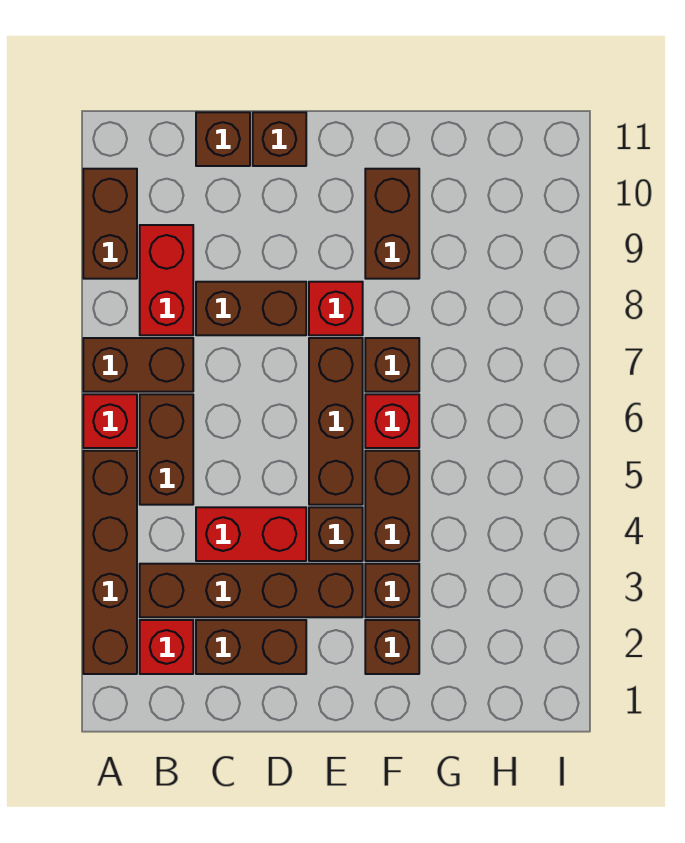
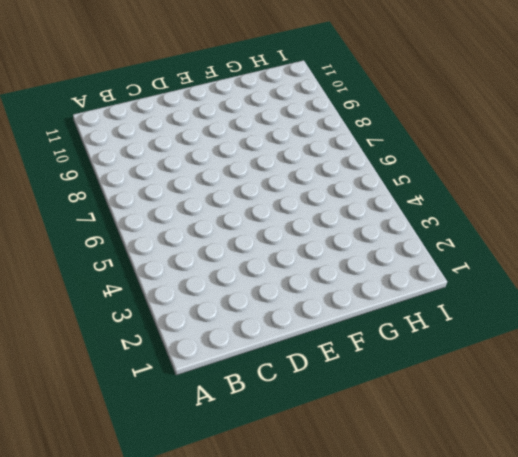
none -> brown brick A2:A5 level 1
none -> red brick A6 level 1
none -> brown brick A7:B7 level 1

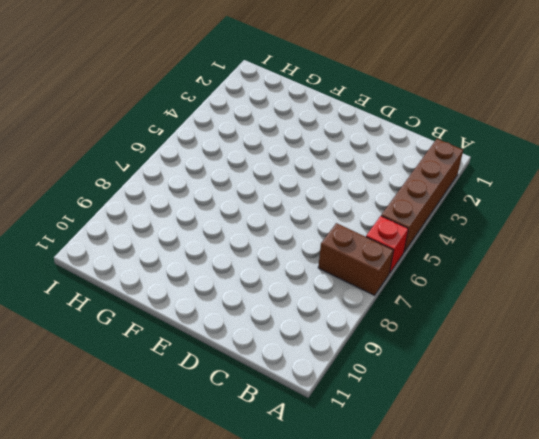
none -> brown brick A9:A10 level 1
none -> red brick B2 level 1
none -> brown brick B3:E3 level 1

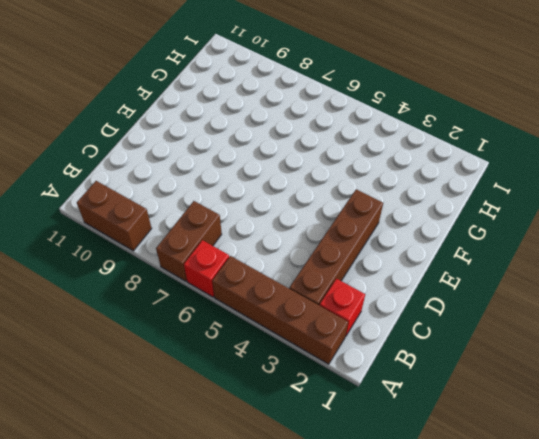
none -> brown brick B5:B6 level 1
none -> red brick B8:B9 level 1
none -> brown brick C2:D2 level 1

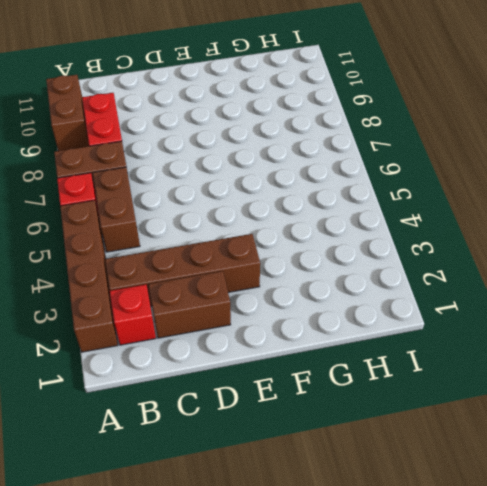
none -> red brick C4:D4 level 1
none -> brown brick C8:D8 level 1
none -> brown brick C11 level 1

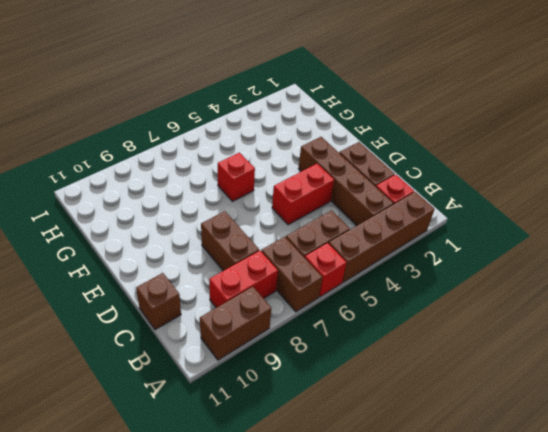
red brick D4:D5 level 1 -> red brick C4:D4 level 1
none -> brown brick D11 level 1
none -> brown brick E4 level 1
none -> brown brick E5:E7 level 1

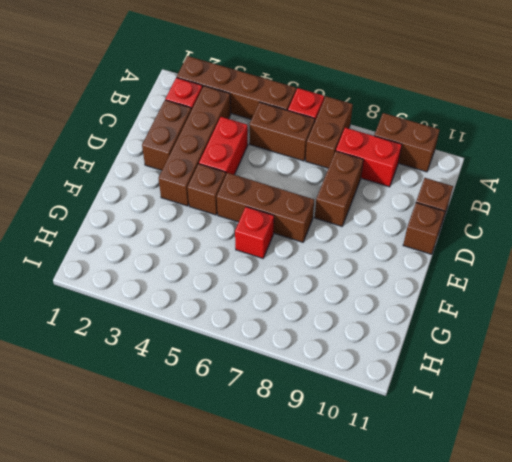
none -> red brick E8 level 1
none -> brown brick F2 level 1
none -> brown brick F3 level 1

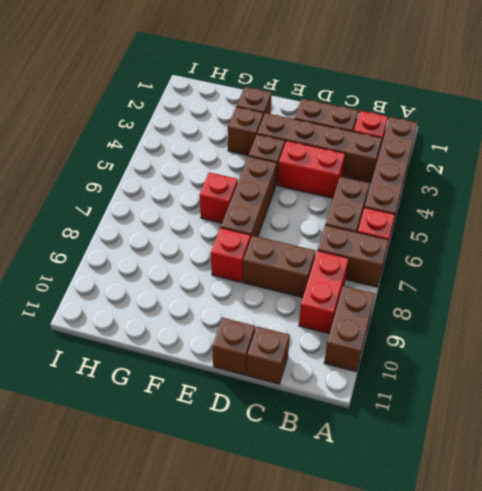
none -> brown brick F4:F5 level 1
none -> brown brick F7 level 1
none -> brown brick F9:F10 level 1

